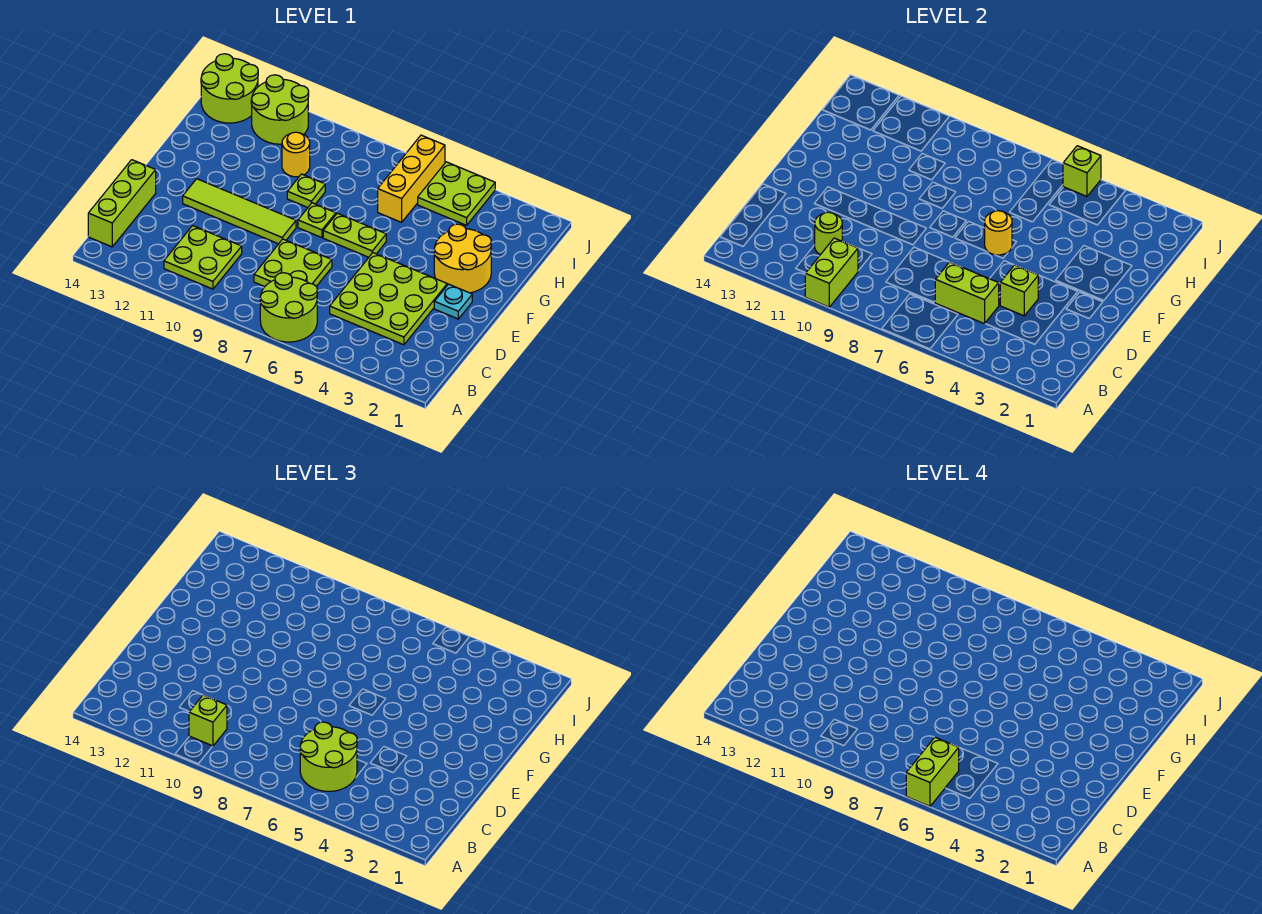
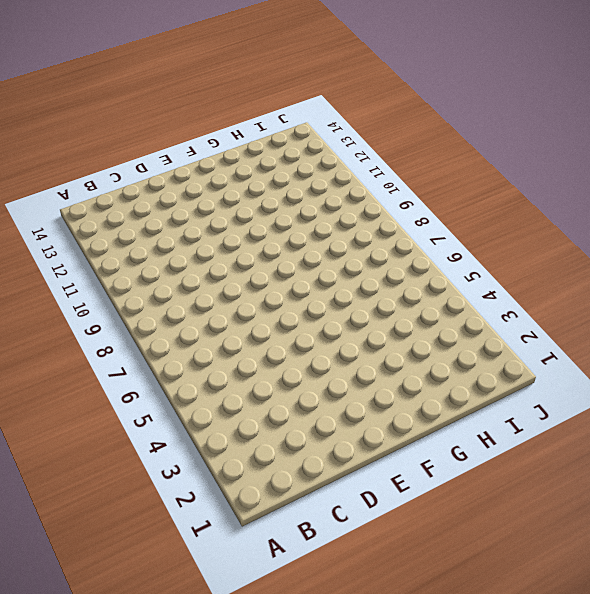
none -> lime round brick A6:B7 level 1
none -> lime plate B10:C11 level 1
none -> lime brick B14:D14 level 1

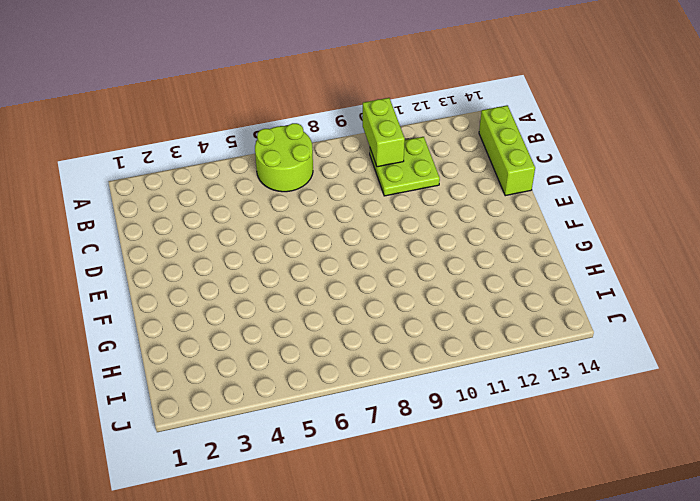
none -> lime plate C3:E5 level 1
none -> lime plate C7:D8 level 1
none -> cyan plate E2 level 1

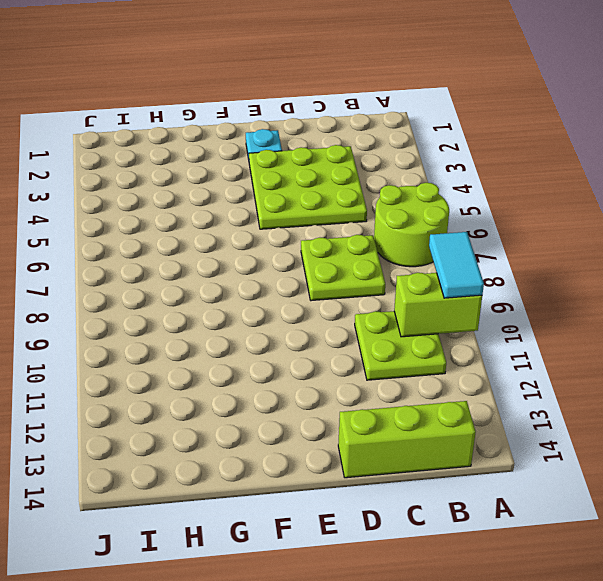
cyan tile A9:A10 level 3 -> none
none -> lime tile E9:E12 level 1
none -> yellow round brick F2:G3 level 1
none -> lime plate F6:F7 level 1

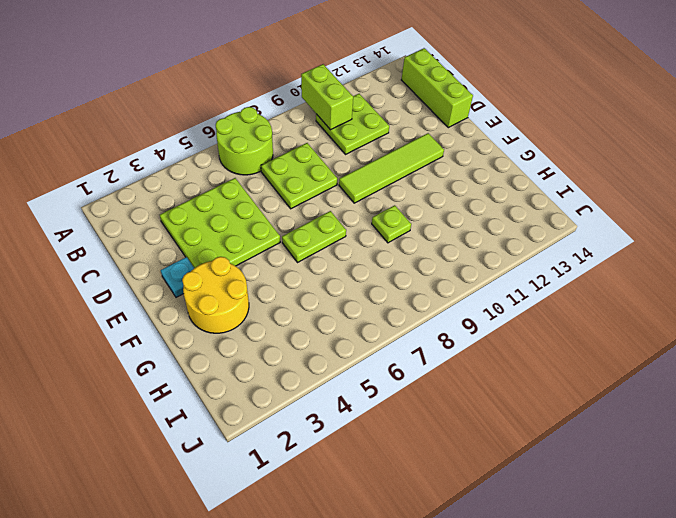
none -> lime plate F8 level 1
none -> yellow brick H6:J6 level 1
none -> yellow round brick H10 level 1

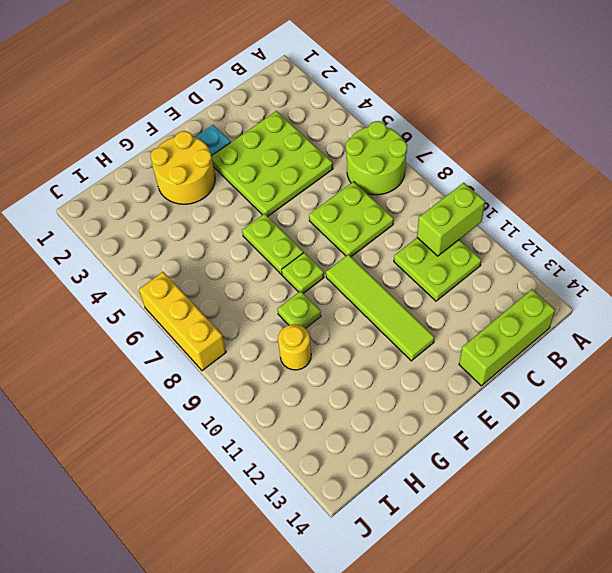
yellow brick J6:J8 level 1 -> yellow brick H6:J6 level 1
none -> lime plate I4:J5 level 1
none -> lime round brick I11:J12 level 1
none -> lime round brick I13:J14 level 1

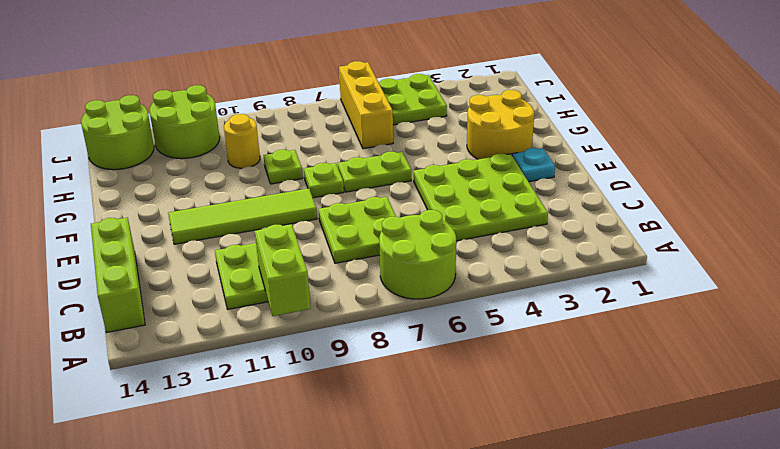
none -> lime brick C5:C6 level 2
none -> lime round brick C11 level 2
none -> lime brick D4 level 2

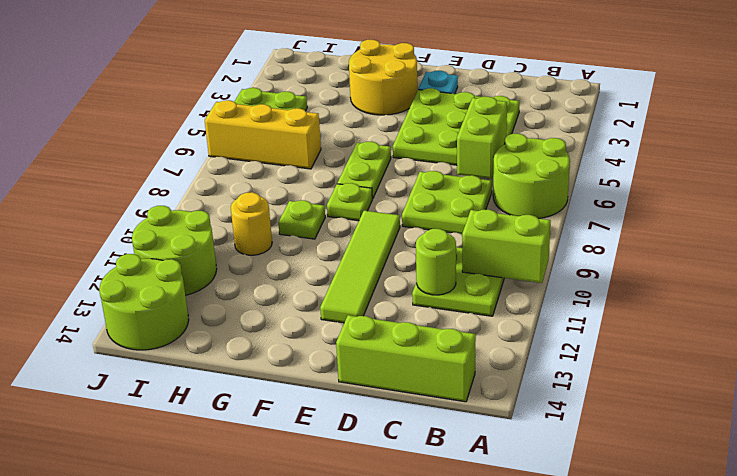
none -> lime brick D4 level 2
none -> yellow round brick F6 level 2
none -> lime brick J5 level 2

